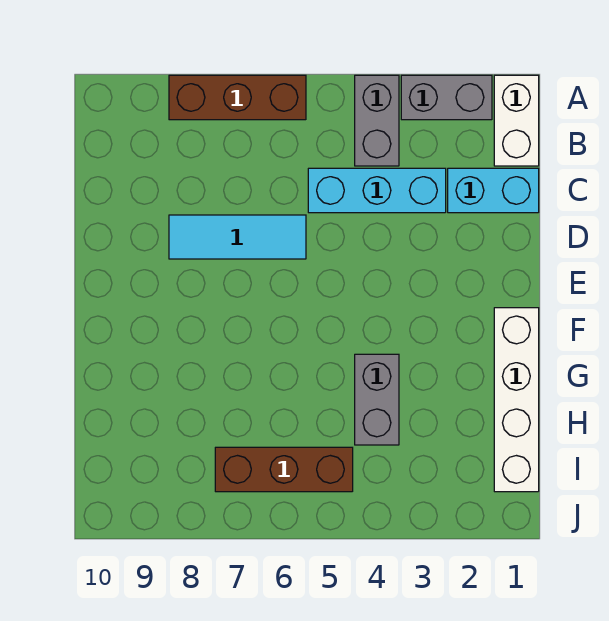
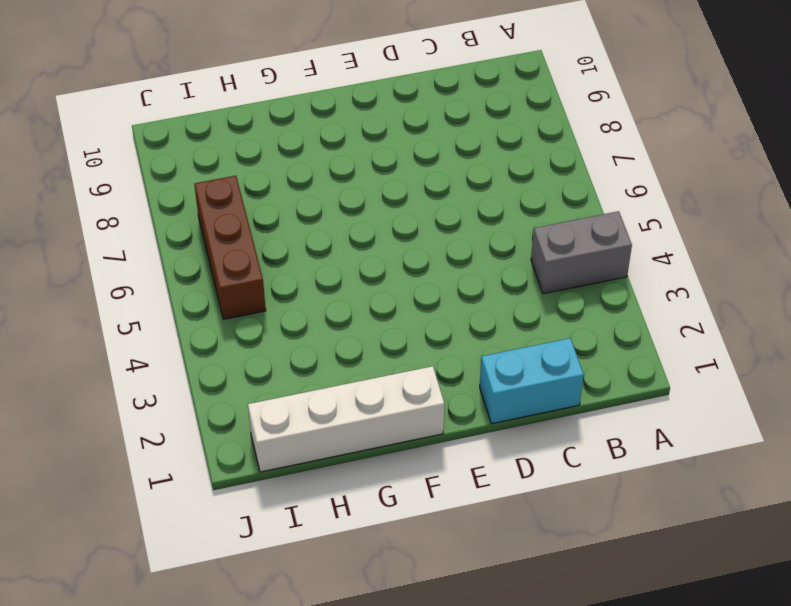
cyan brick C1:D1 level 1 -> cyan brick C1:C2 level 1
none -> white brick A1:B1 level 1
none -> grey brick A2:A3 level 1

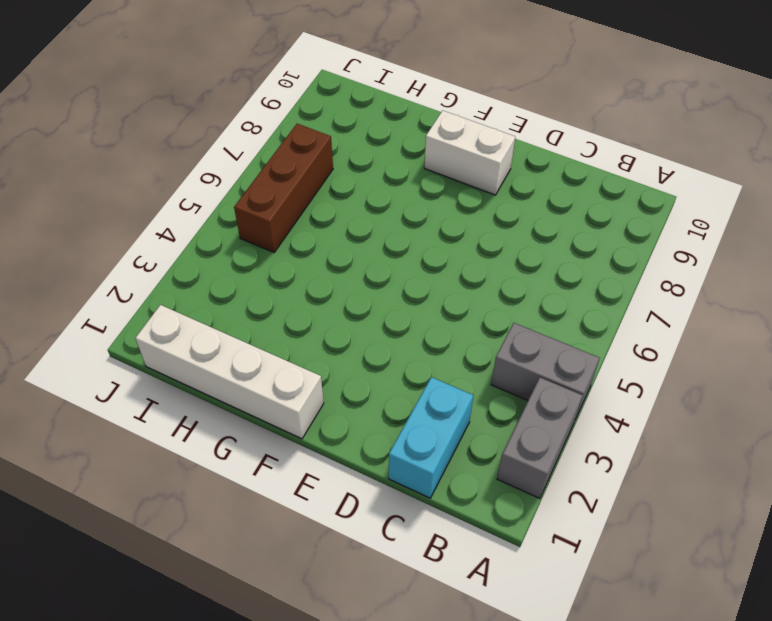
white brick E9:F9 level 1 -> white brick A1:B1 level 1
none -> brown brick A6:A8 level 1
none -> cyan brick C3:C5 level 1

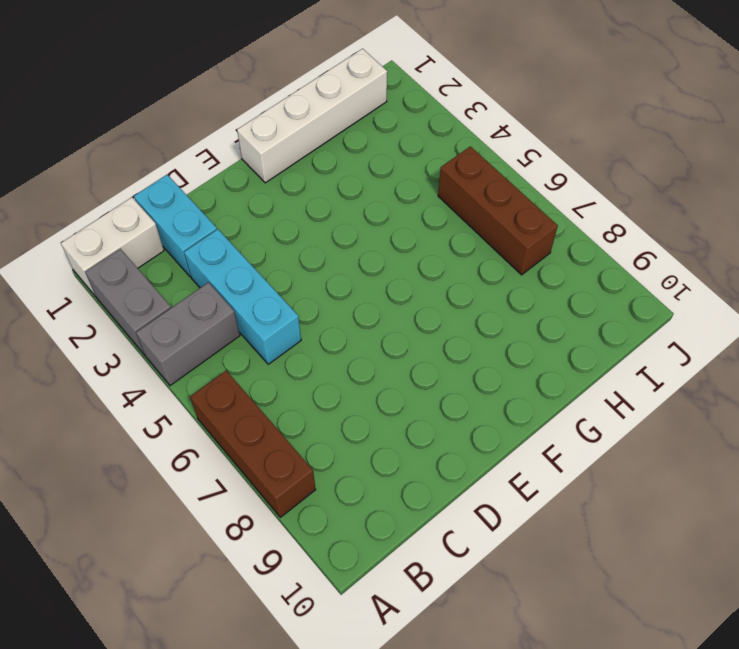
none -> cyan tile D6:D8 level 1
none -> grey brick G4:H4 level 1

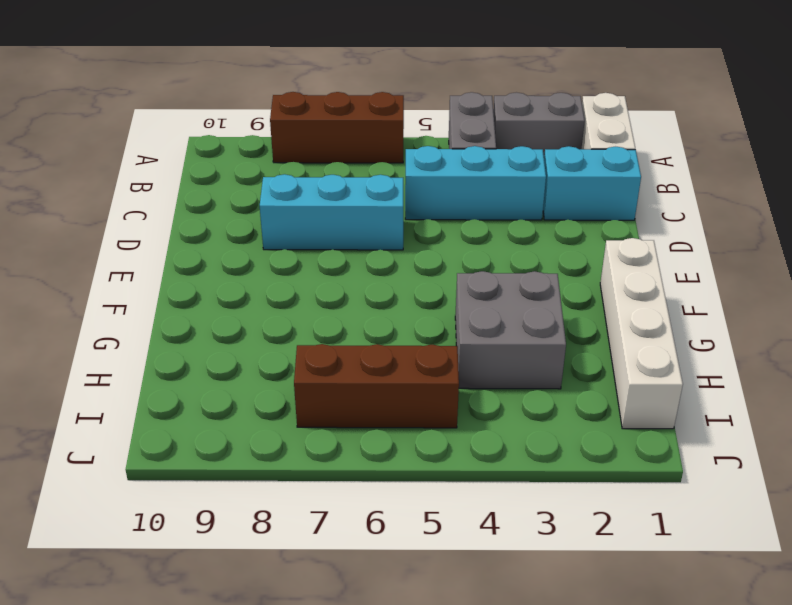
cyan brick D6:D8 level 1 -> cyan tile D6:D8 level 1
grey brick G3:H4 level 1 -> grey brick G4:H4 level 1

